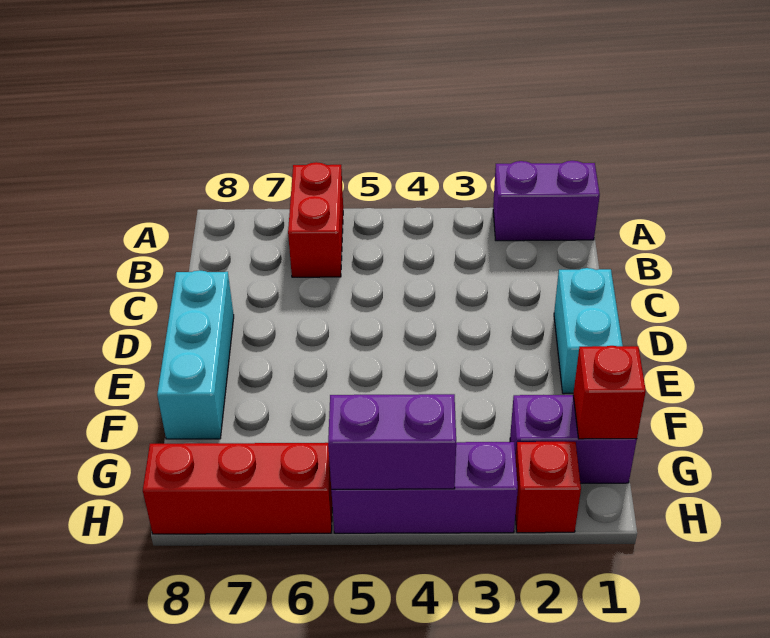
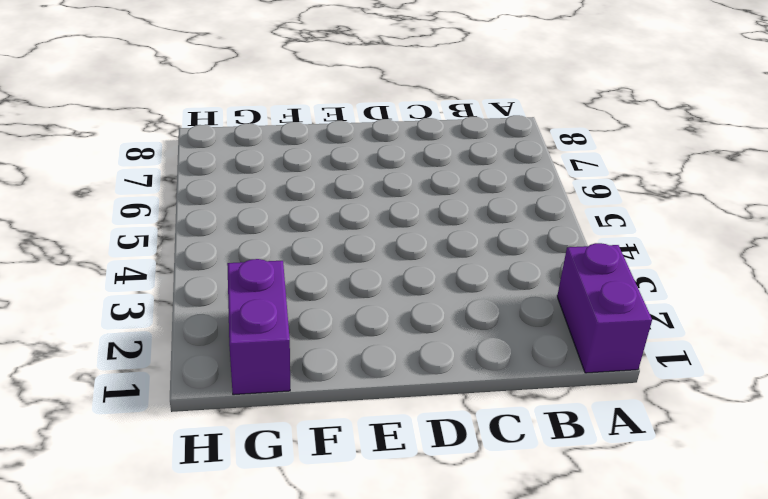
none -> red brick A6:B6 level 1
none -> cyan brick D1:E1 level 1

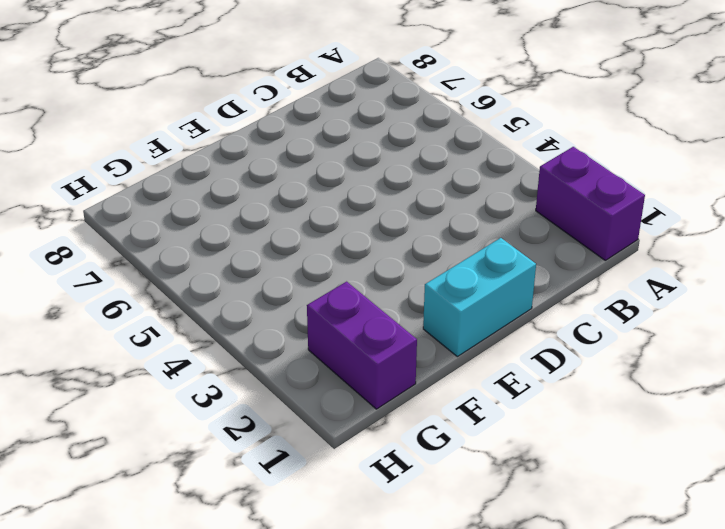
none -> red brick A6:B6 level 1
none -> cyan brick D8:F8 level 1

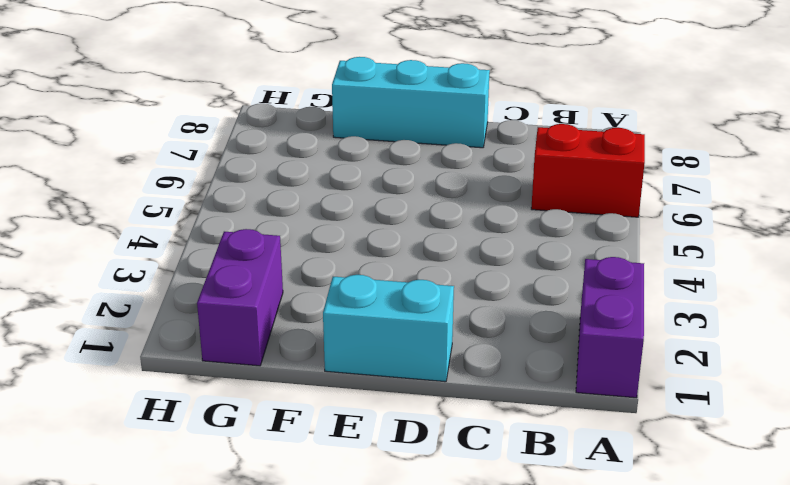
none -> red brick H2 level 1
none -> purple brick H3:H5 level 1

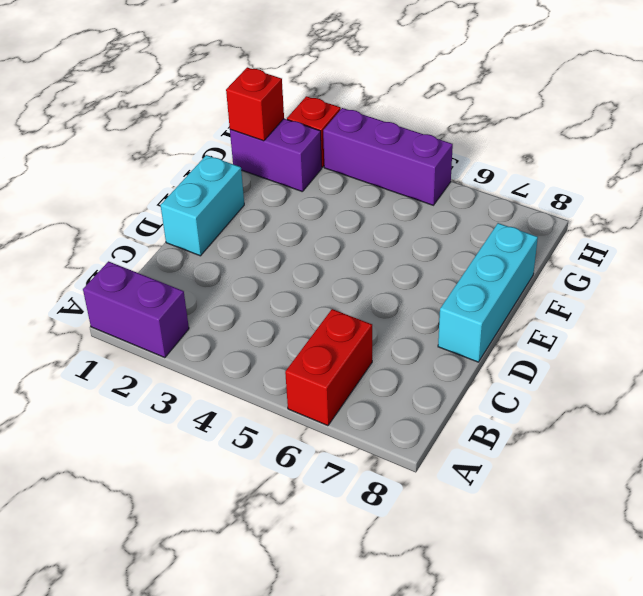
none -> red brick H6:H8 level 1
none -> purple brick H4:H5 level 2

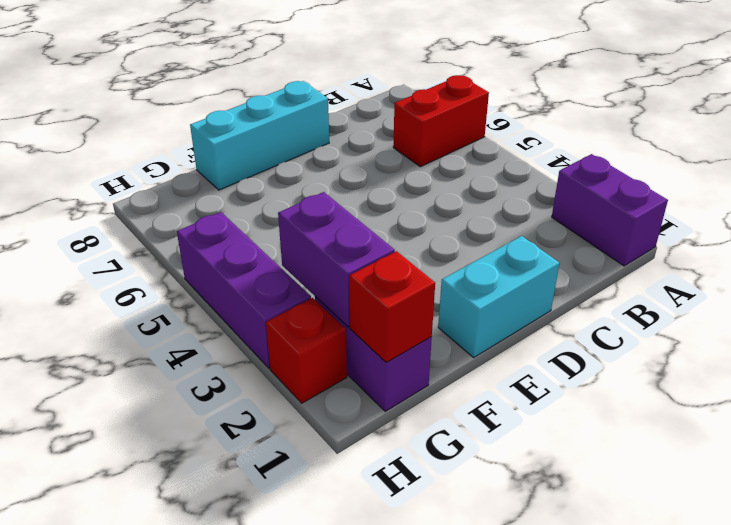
purple brick G2:G3 level 2 -> purple brick H4:H5 level 2
none -> red brick H6:H8 level 1

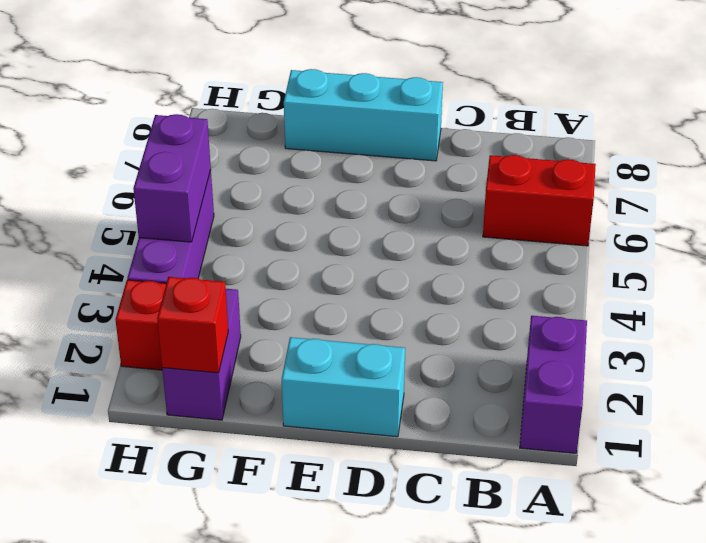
none -> red brick H6:H8 level 1

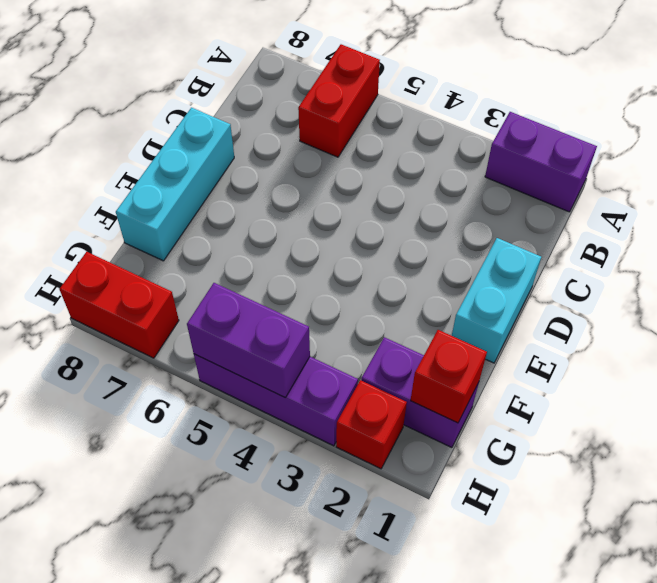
red brick H7:H8 level 1 -> red brick H6:H8 level 1

